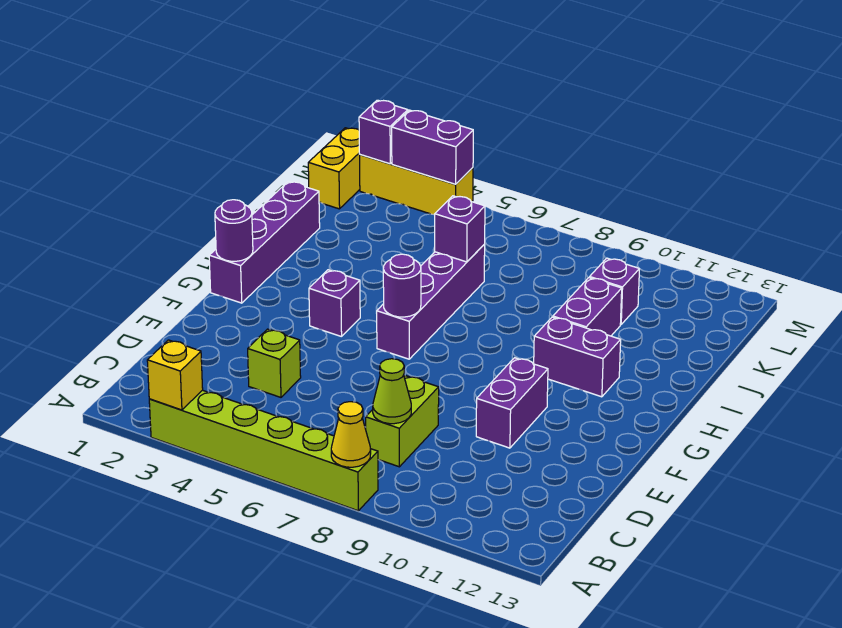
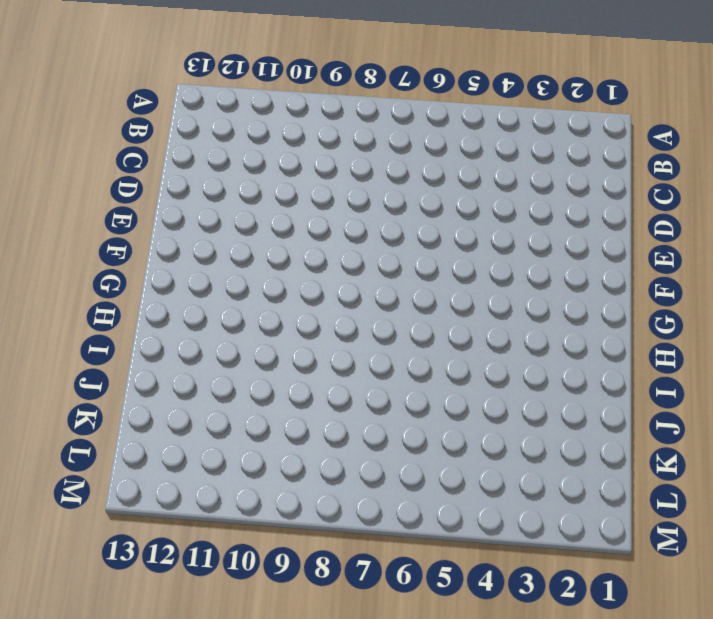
none -> lime brick A3:A8 level 1
none -> lime brick C8:D8 level 1
none -> lime brick D4 level 1

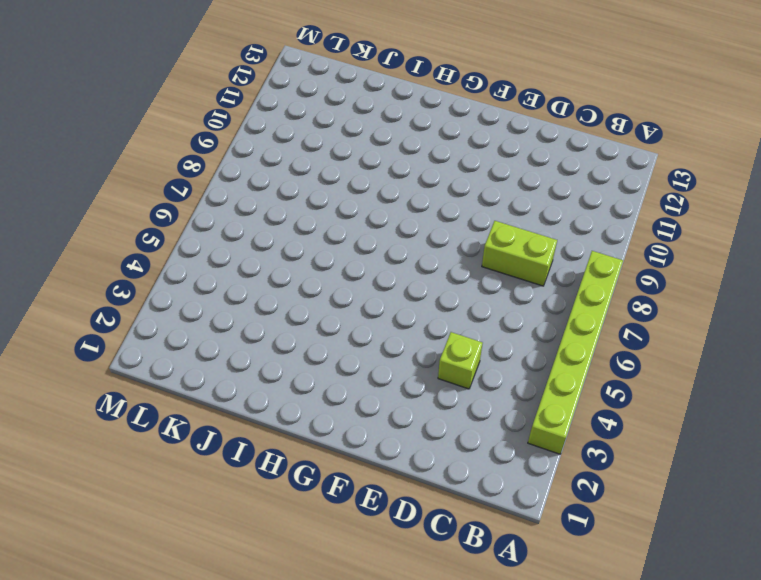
none -> purple brick E10:F10 level 1
none -> purple brick G1:J1 level 1
none -> purple brick G4 level 1

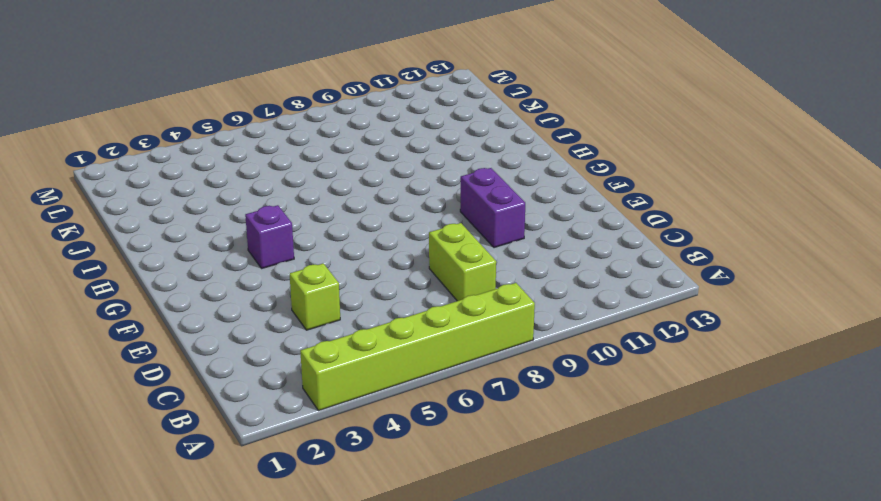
none -> purple brick G1:J1 level 1
none -> purple brick G6:J6 level 1
none -> purple brick H10:H11 level 1

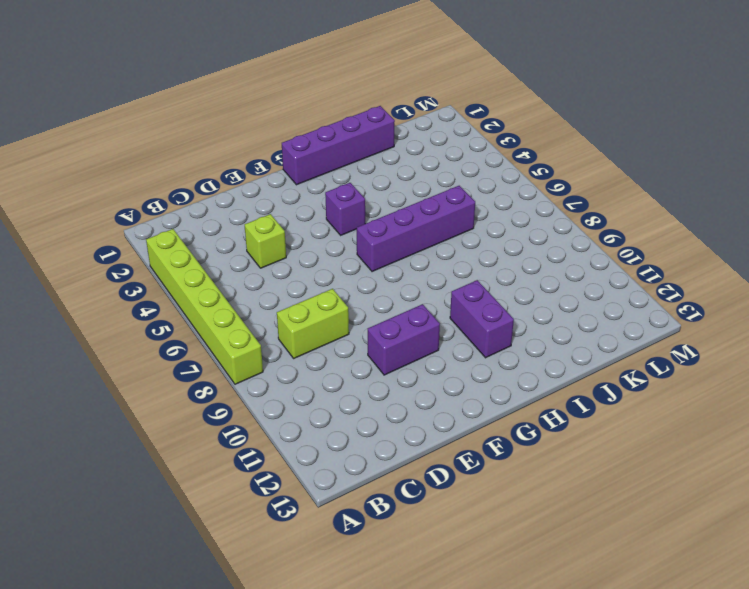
none -> purple brick I10:J10 level 1
none -> purple brick K10 level 1
none -> yellow brick L1:M1 level 1

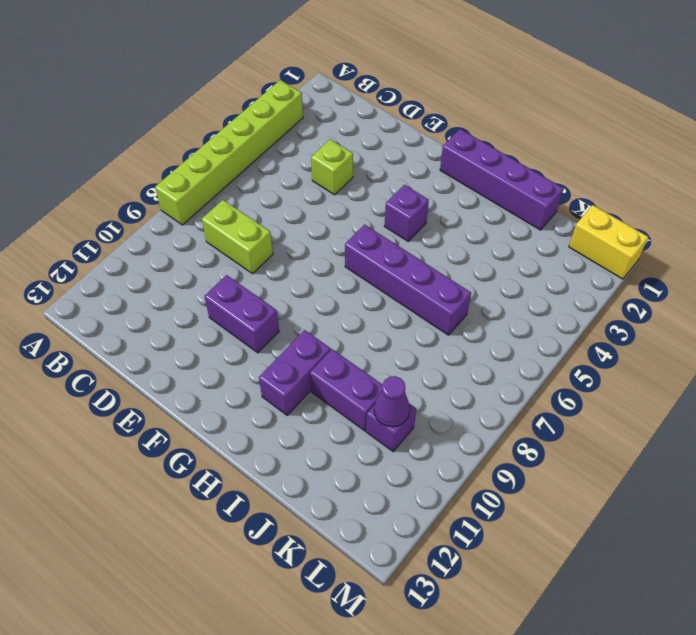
purple cone K10 level 2 -> none
none -> yellow brick M2:M4 level 1
none -> yellow brick A3 level 2
none -> yellow cone A8 level 2

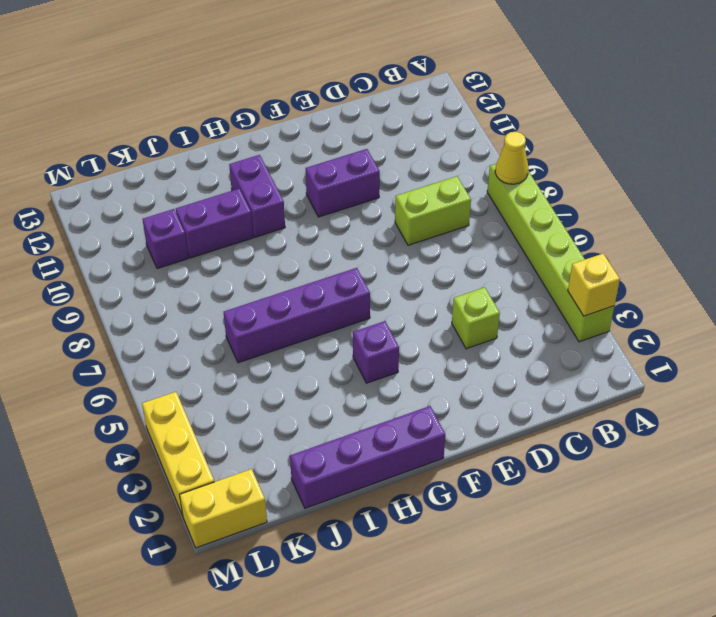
none -> lime cone C8 level 2
none -> purple round brick G1 level 2
none -> purple round brick G6 level 2

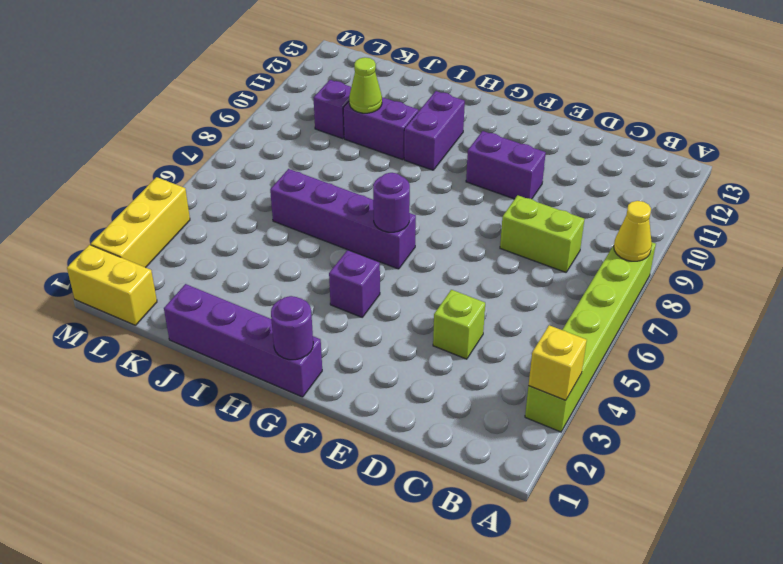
lime cone J10 level 2 -> lime cone C8 level 2
none -> purple brick J6 level 2
none -> purple brick M2 level 2
none -> purple brick M3:M4 level 2

